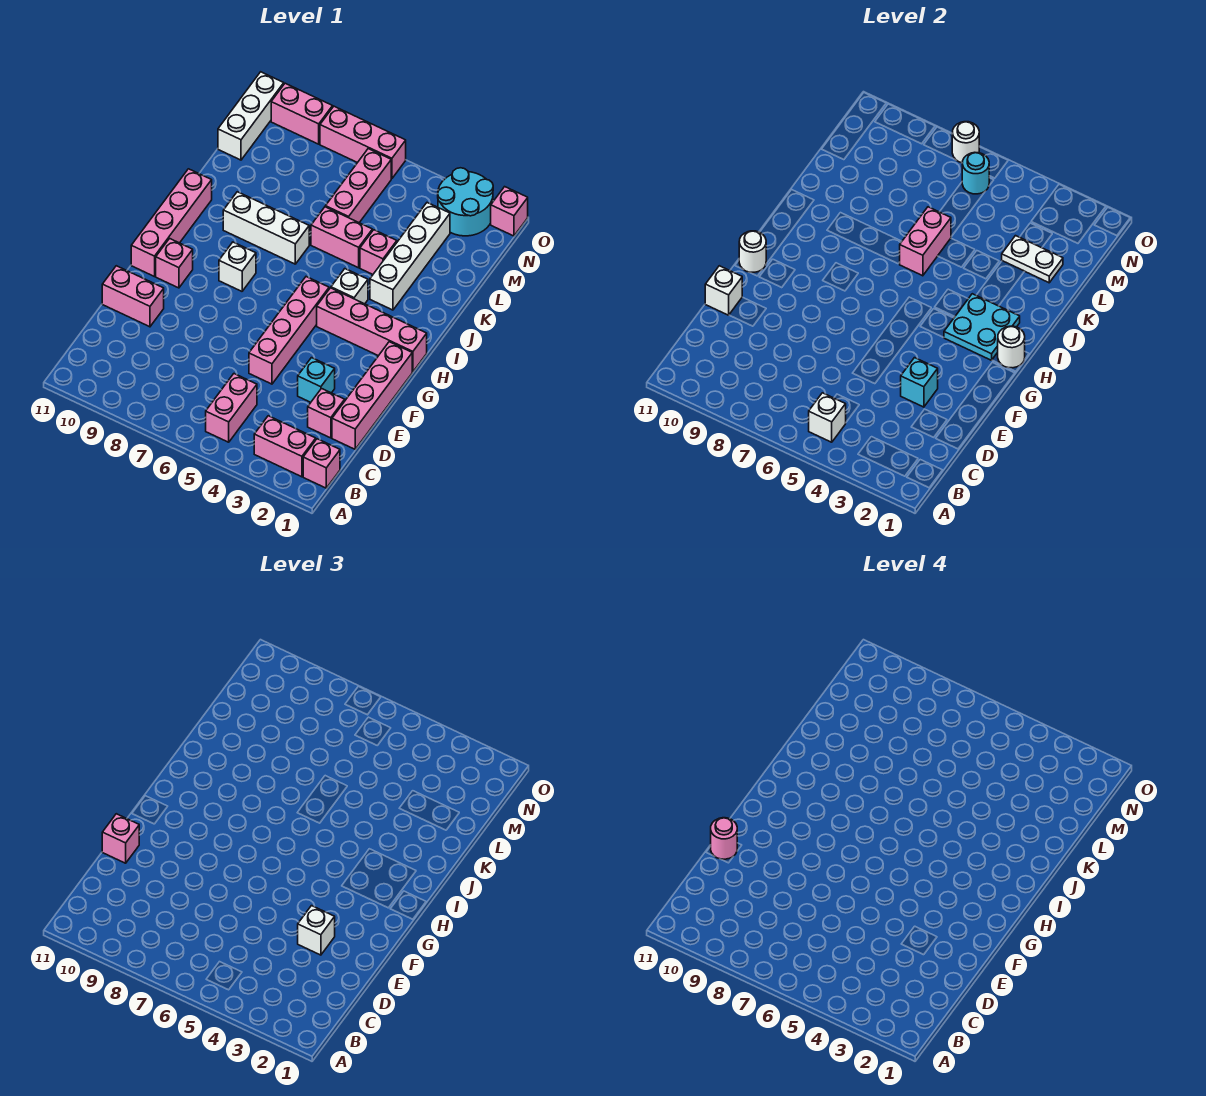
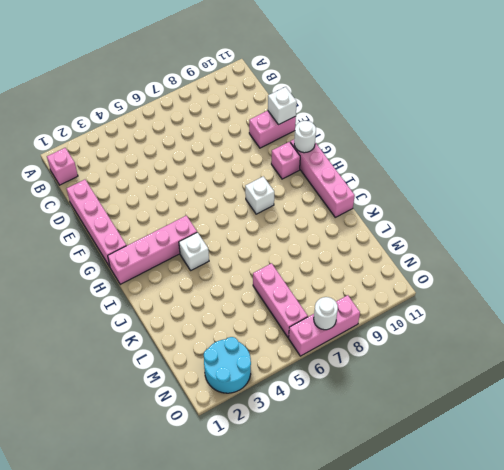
none -> pink brick B2:B3 level 1
none -> pink brick B5:C5 level 1
none -> pink brick D2 level 1
none -> cyan brick E3 level 1

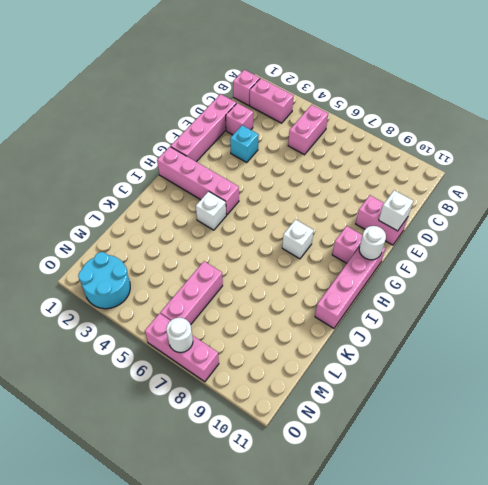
none -> pink brick E5:H5 level 1
none -> white brick J3:M3 level 1
none -> white brick J7:J9 level 1
none -> pink brick K4 level 1

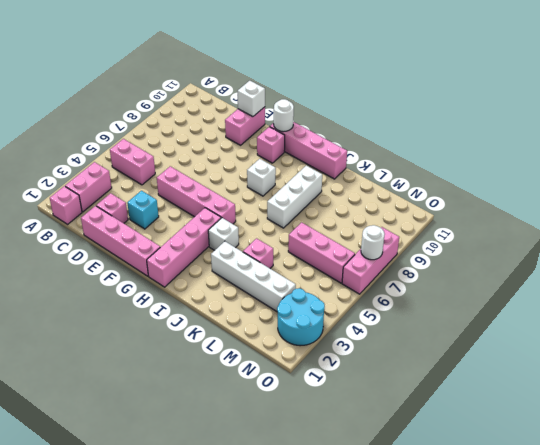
none -> pink brick K5:K6 level 1
none -> white brick M11:O11 level 1
none -> pink brick O1 level 1
none -> pink brick O9:O10 level 1

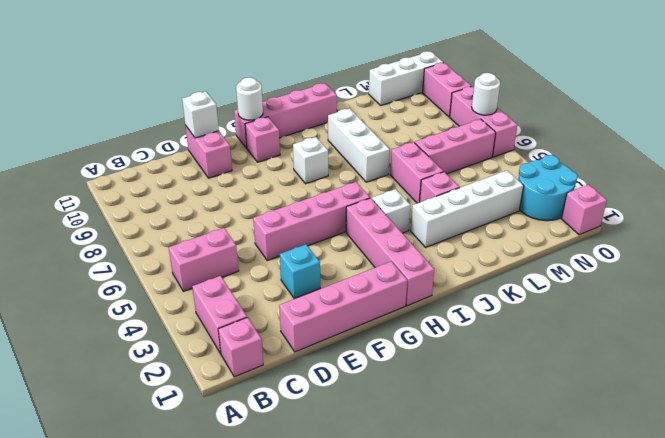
none -> pink brick D2 level 1
none -> white brick B5 level 2
none -> cyan brick E3 level 2
none -> white round brick H1 level 2

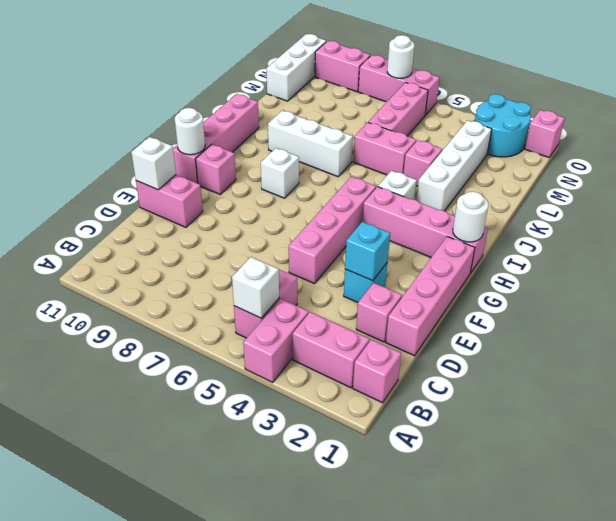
pink brick A4:B4 level 1 -> pink brick J6:K6 level 2
none -> cyan plate H2:I3 level 2
none -> white plate L2:L3 level 2
none -> cyan round brick N6 level 2
none -> white brick E3 level 3

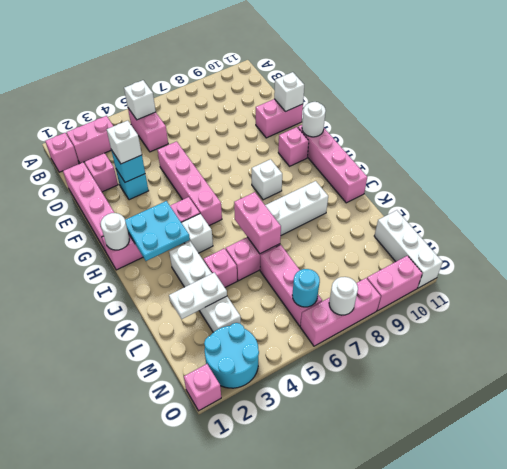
none -> pink brick E11 level 3
none -> pink round brick E11 level 4

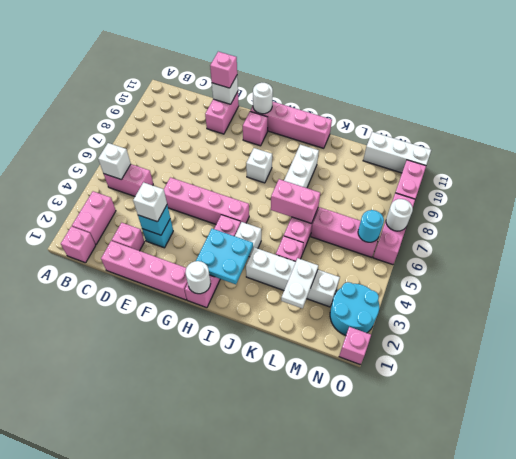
none -> pink round brick E11 level 4

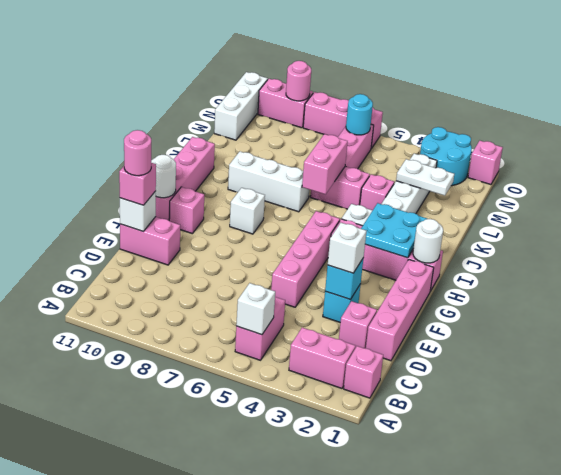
pink round brick O9 level 2 -> none
none -> white round brick O7 level 2

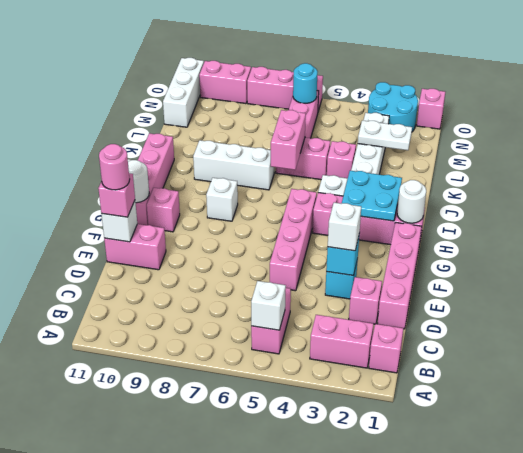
none -> white round brick O7 level 2

